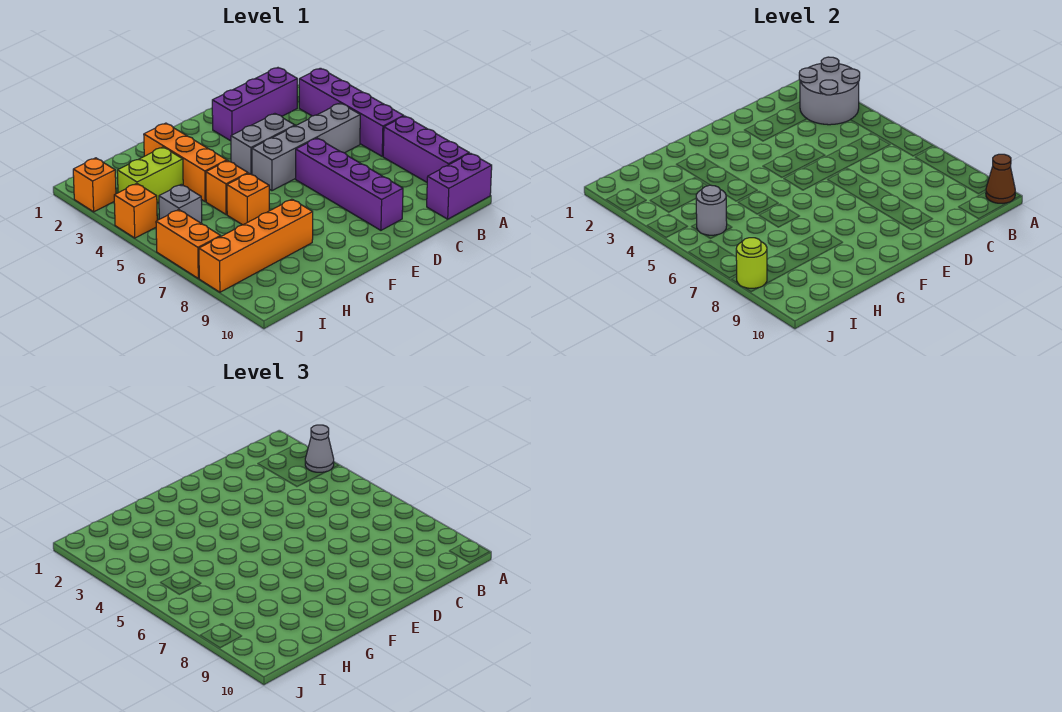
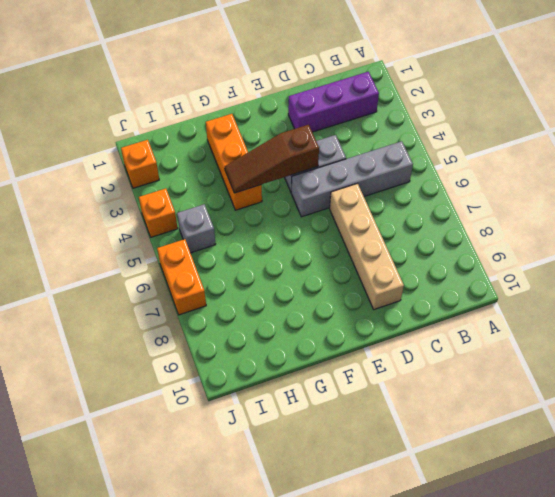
tan brick D6:D9 level 1 -> purple brick D6:D9 level 1
brown slope E4:G4 level 2 top E -> none
none -> purple brick A3:A6 level 1
none -> purple brick A7:A9 level 1
none -> purple brick A10:B10 level 1

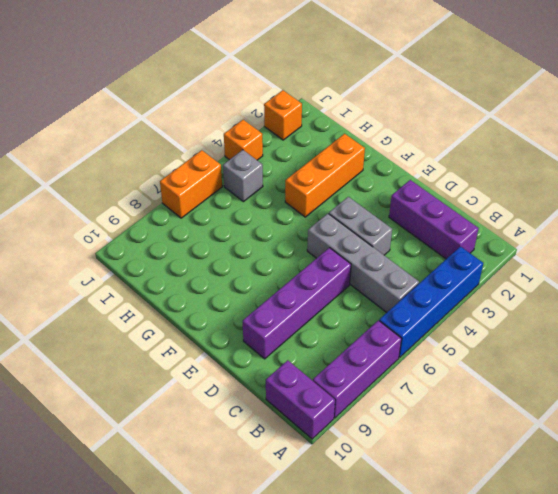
blue brick A3:A6 level 1 -> purple brick A3:A6 level 1
none -> orange brick G5 level 1
none -> orange brick G6 level 1
none -> orange brick G8:J8 level 1

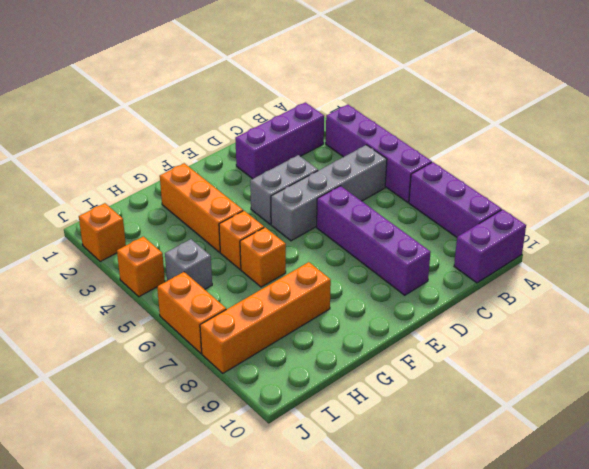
none -> lime brick H3:I3 level 1
none -> grey round brick A2:B3 level 2
none -> brown cone A10 level 2

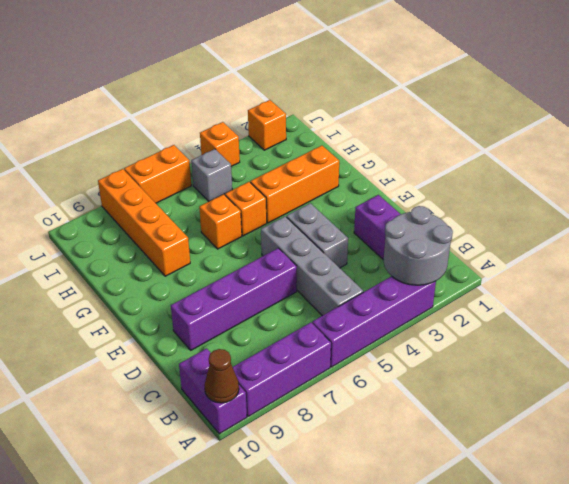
none -> lime brick H3:I3 level 1
none -> grey round brick I5 level 2
none -> lime round brick J8 level 2

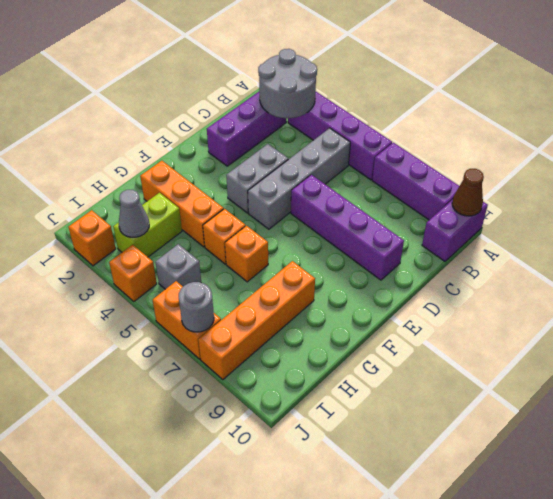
grey cone I3 level 2 -> grey cone A3 level 3
grey round brick J7 level 2 -> grey round brick I5 level 2
none -> lime round brick J8 level 2

